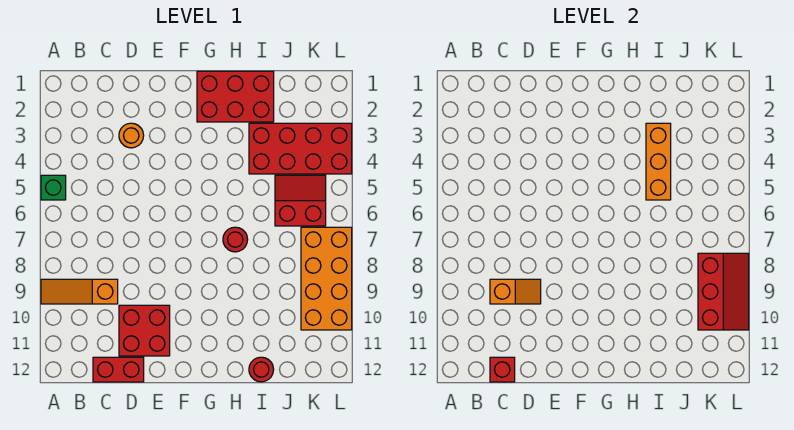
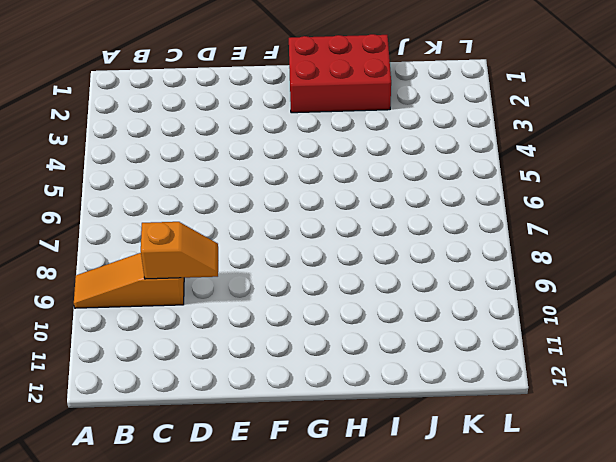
none -> green brick A5 level 1
none -> red brick C12:D12 level 1
none -> orange round brick D3 level 1

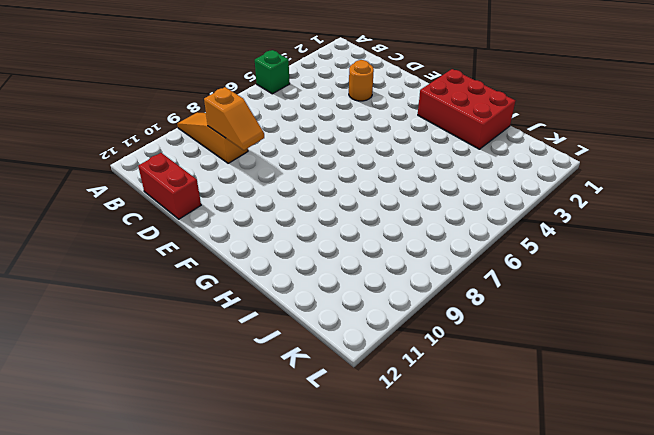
none -> red brick D10:E11 level 1
none -> red round brick H7 level 1
none -> red brick I3:L4 level 1

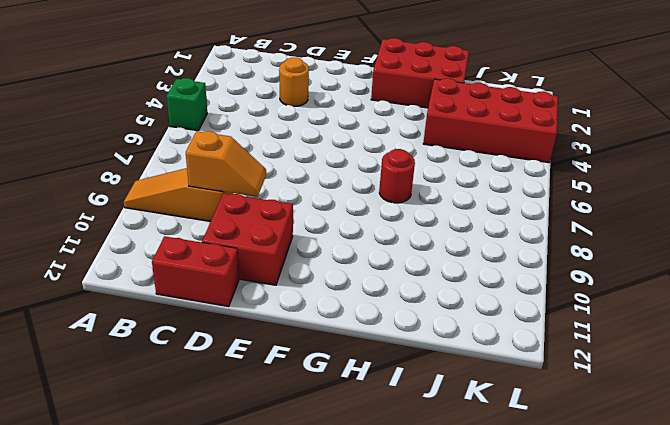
none -> red round brick I12 level 1
none -> red slope J5:K6 level 1 top 6
none -> orange brick K7:L10 level 1

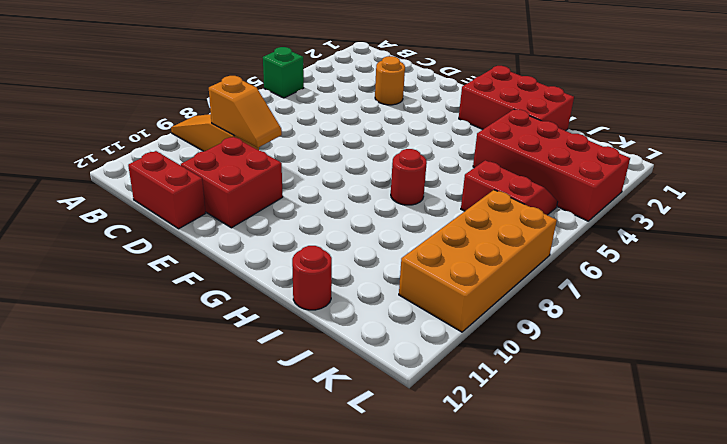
none -> red brick C12 level 2
none -> orange brick I3:I5 level 2
none -> red slope K8:L10 level 2 top K

